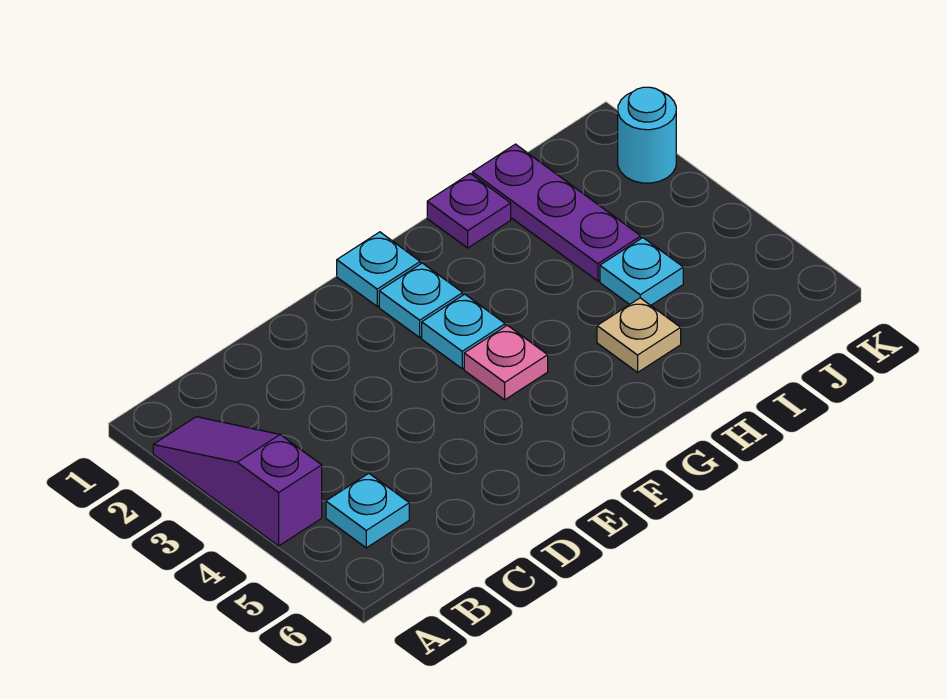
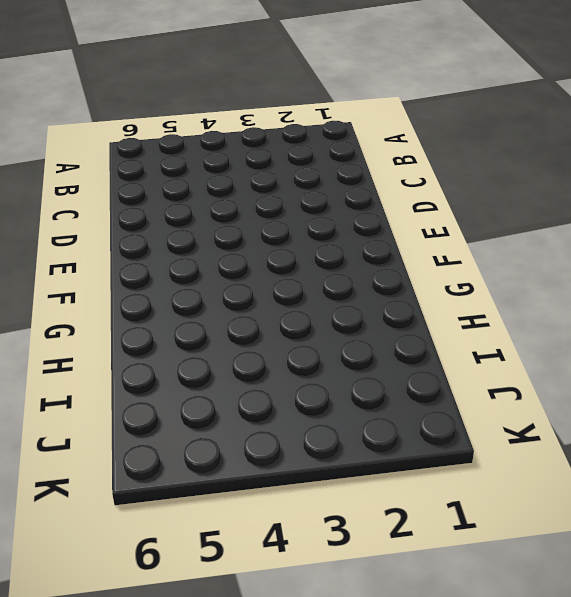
none -> purple slope A2:A4 level 1 top 4
none -> cyan plate B5 level 1

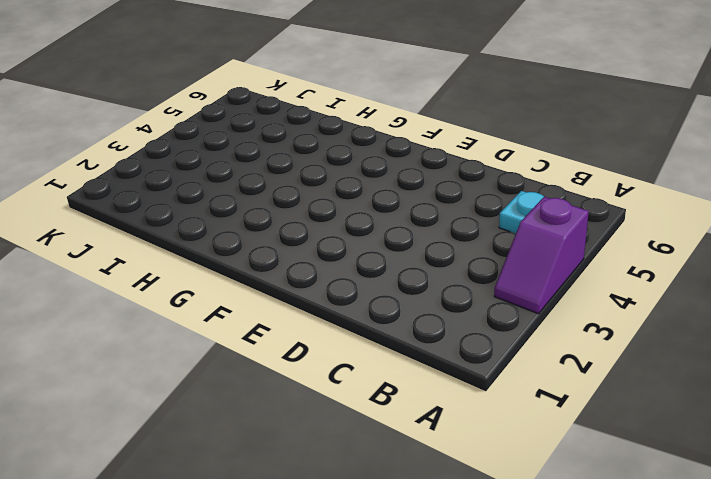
purple slope A3:A4 level 1 top 4 -> purple slope A2:A4 level 1 top 4
none -> cyan plate F1 level 1
none -> cyan plate F2 level 1

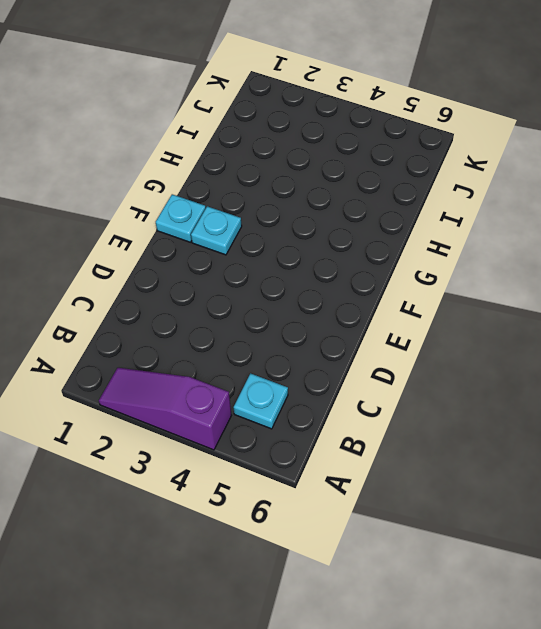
none -> cyan plate F3 level 1
none -> pink plate F4 level 1

